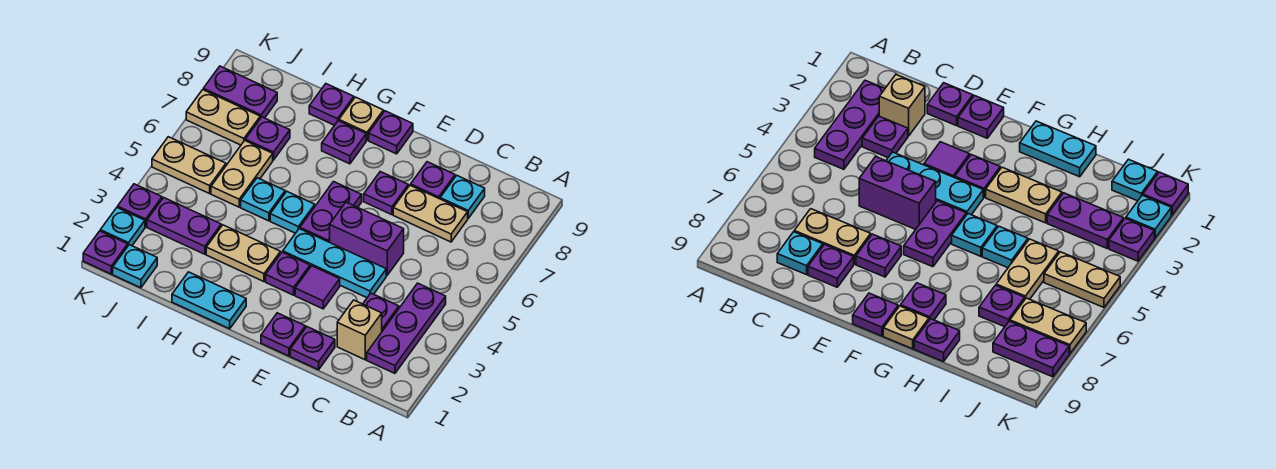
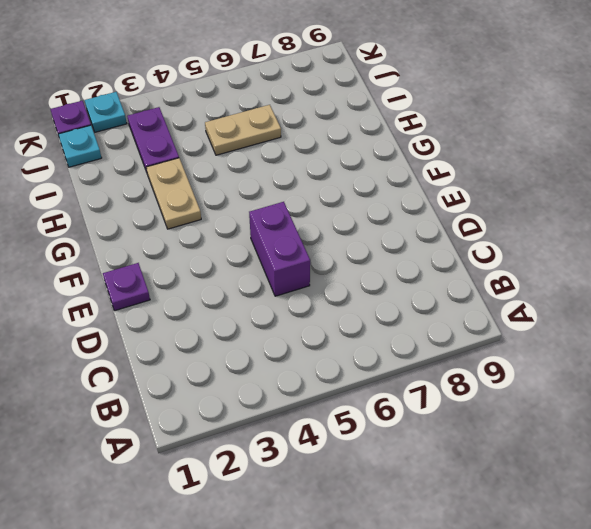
none -> purple plate B2:B4 level 1
none -> tan brick C2 level 1
none -> purple plate C3 level 1
none -> tan plate C7:D7 level 1

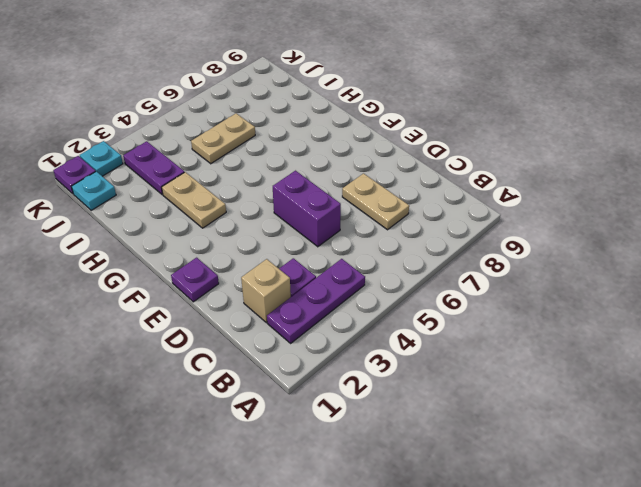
none -> cyan plate C8 level 1
none -> purple plate D1 level 1
none -> cyan plate D4:F4 level 1
none -> purple plate D8 level 1

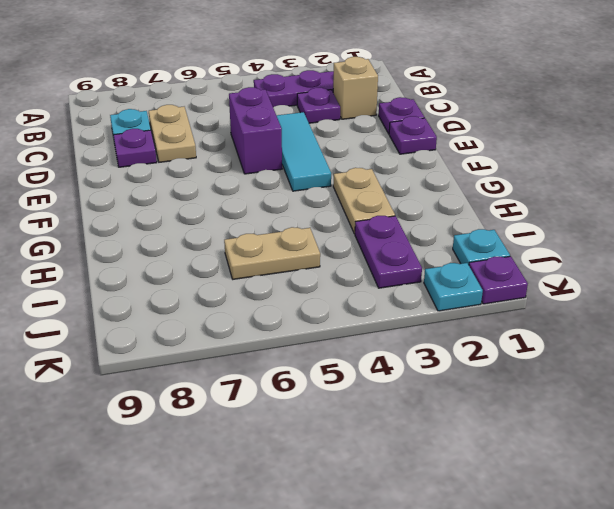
cyan tile D4:F4 level 1 -> cyan plate D4:F4 level 1
none -> purple tile E3 level 1
none -> purple plate E7 level 1
none -> purple plate F3 level 1
none -> purple plate F5:F6 level 1

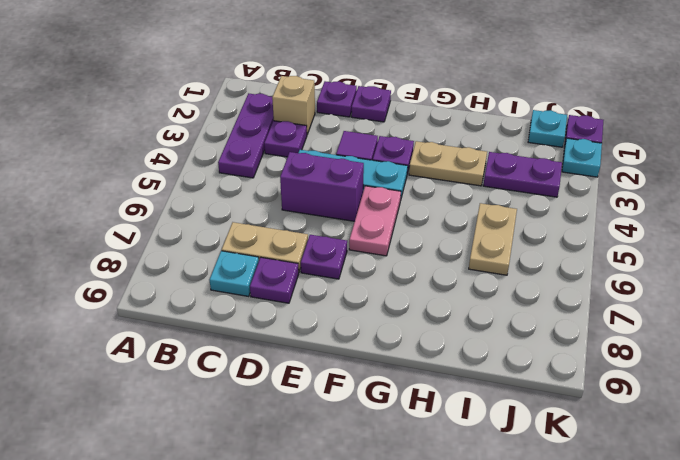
pink plate F5:F6 level 1 -> purple plate F5:F6 level 1
none -> purple plate F9 level 1
none -> cyan plate G1:H1 level 1
none -> cyan plate G5 level 1
none -> purple plate G8 level 1

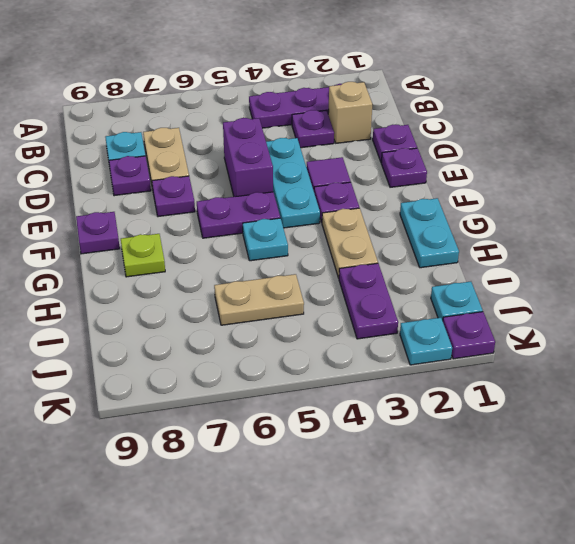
lime plate G8 level 1 -> purple plate G8 level 1
none -> tan plate G9 level 1
none -> cyan plate H5 level 1
none -> purple plate H9 level 1
none -> purple plate I7 level 1

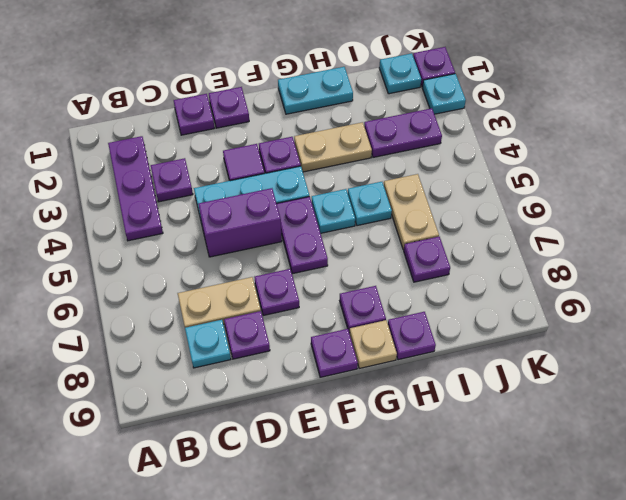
none -> tan brick C2 level 1
none -> tan plate J5:K5 level 1
none -> tan plate J7:K7 level 1
none -> purple plate J8:K8 level 1

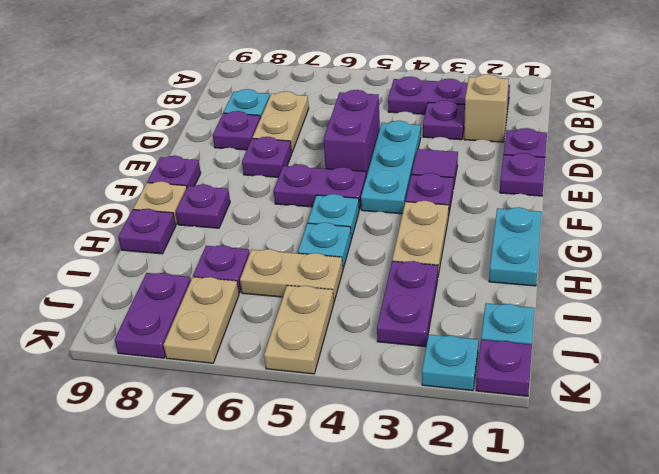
none -> purple plate K3 level 1

